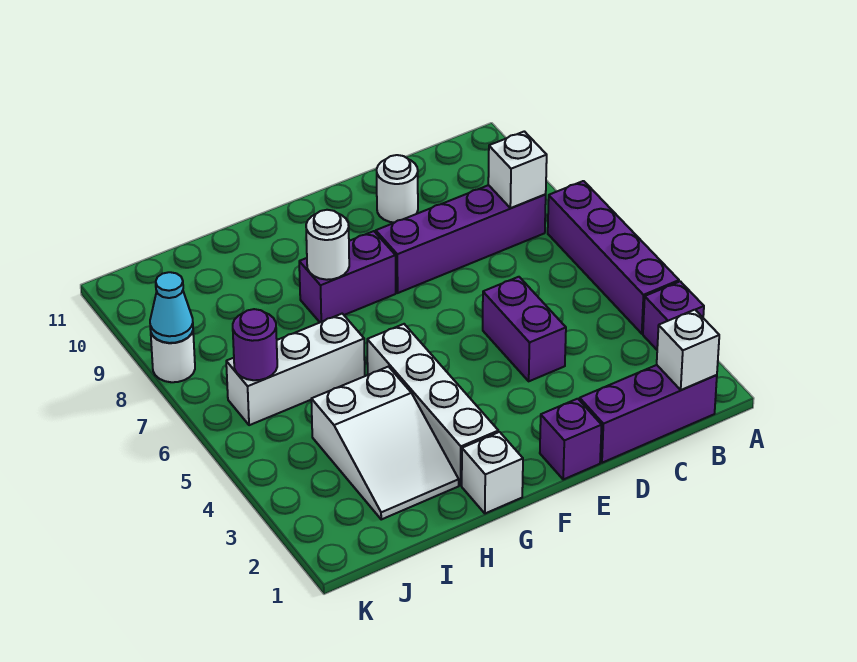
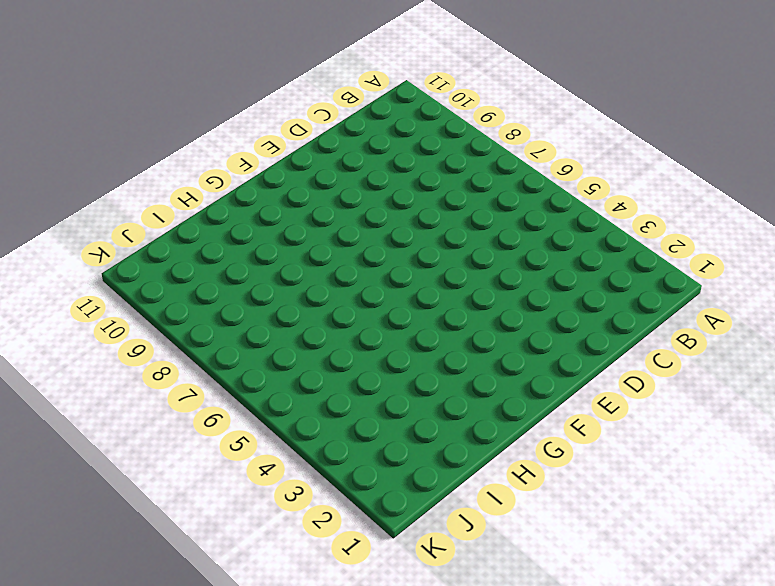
none -> purple brick A3 level 1
none -> purple brick A4:A7 level 1
none -> purple brick B1:D1 level 1

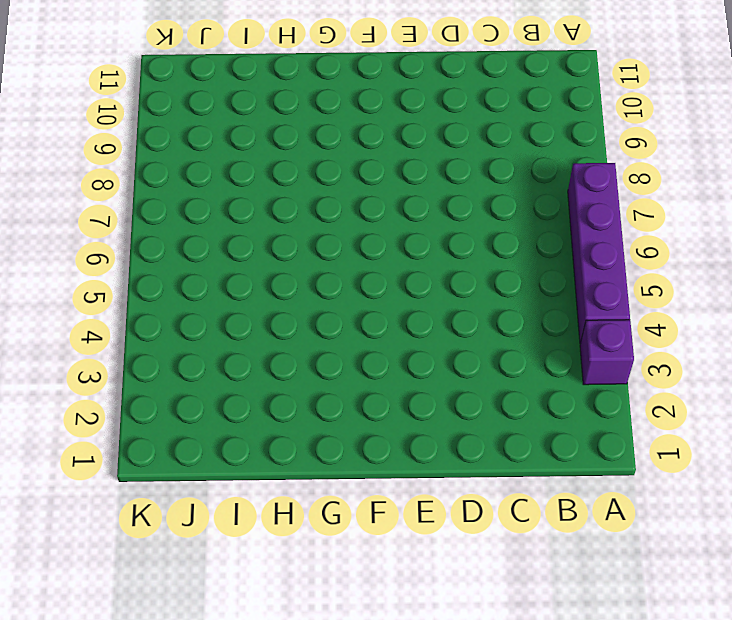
none -> purple brick B1:D1 level 1
none -> purple brick B8:E8 level 1
none -> purple brick D4:D5 level 1

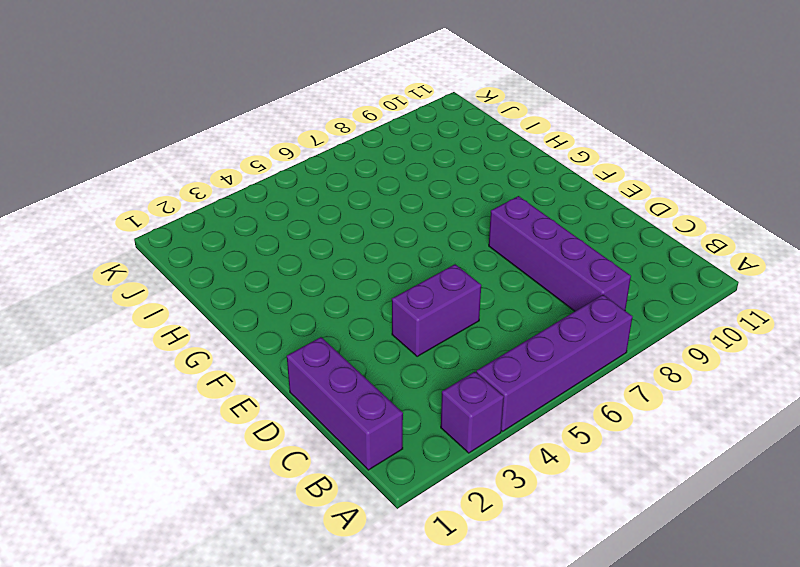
none -> white round brick D10 level 1
none -> purple brick E1 level 1
none -> purple brick F8:G8 level 1

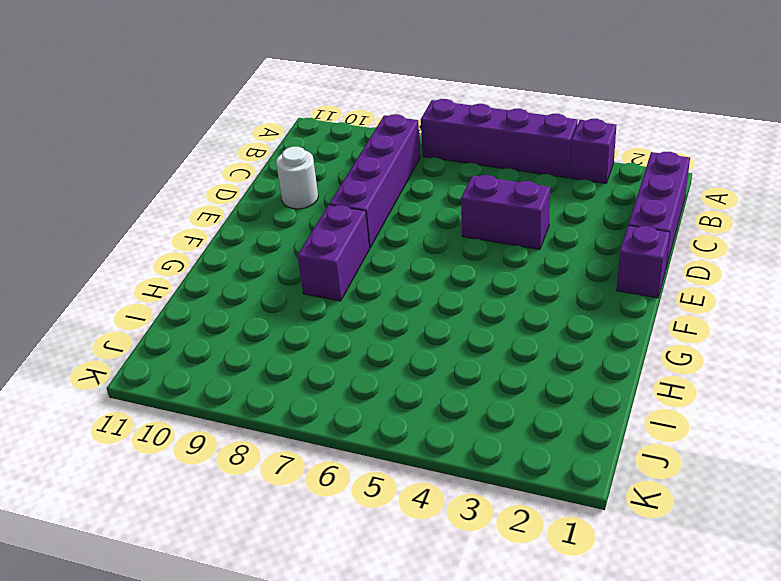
none -> white brick G1 level 1
none -> white brick G2:G5 level 1
none -> white slope H2:I4 level 1 top 4

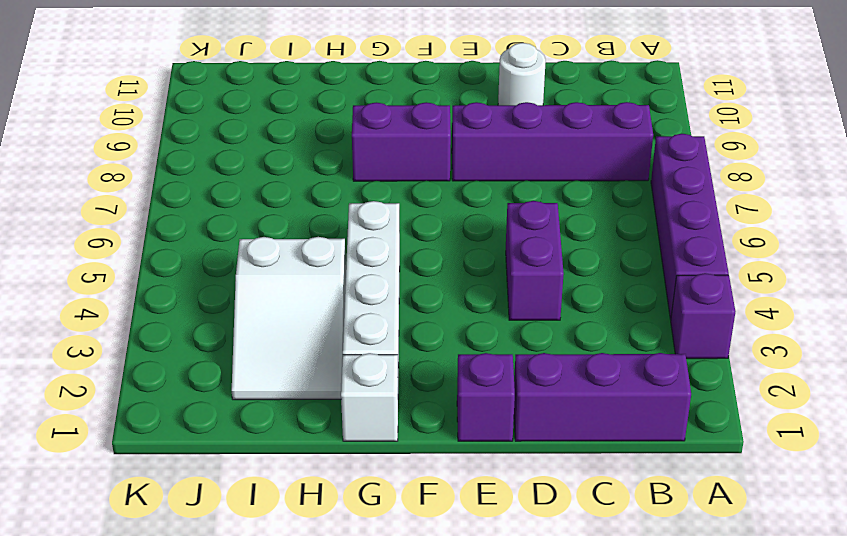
none -> white brick H6:J6 level 1
none -> white round brick K8 level 1
none -> white brick B1 level 2

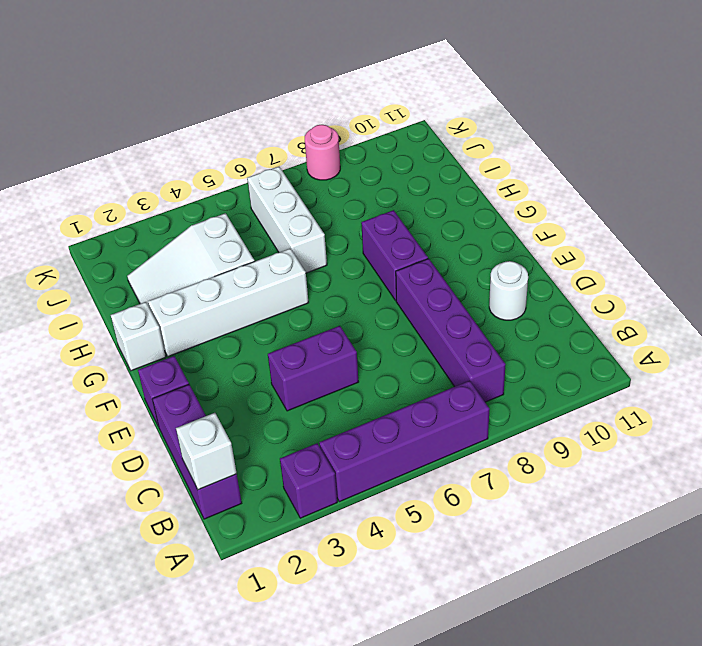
pink round brick K8 level 1 -> white round brick K8 level 1
none -> white brick B8 level 2
none -> white round brick G8 level 2
none -> purple round brick J6 level 2

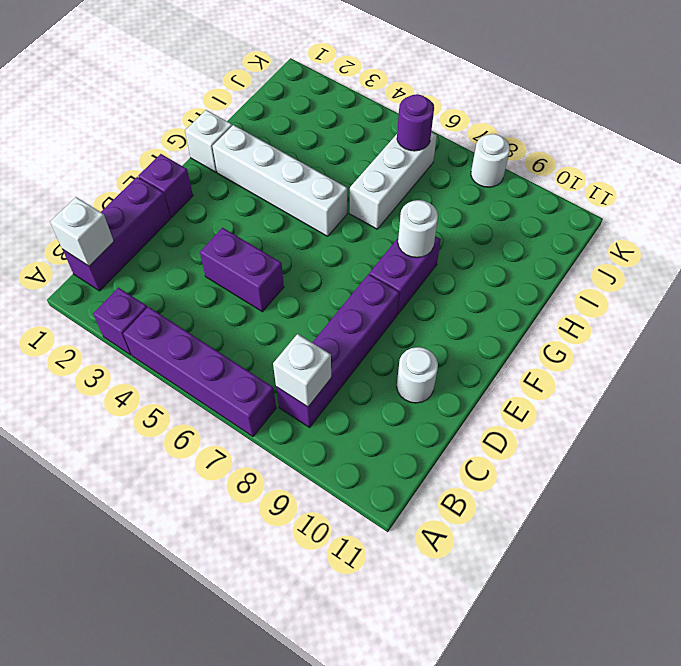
none -> white slope H2:I4 level 1 top 4
none -> cyan cone K8 level 2

